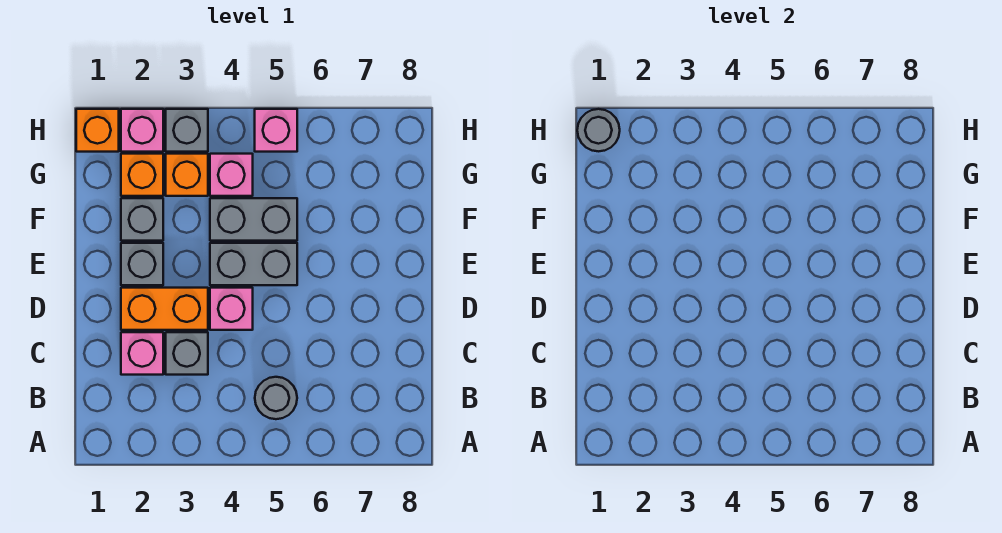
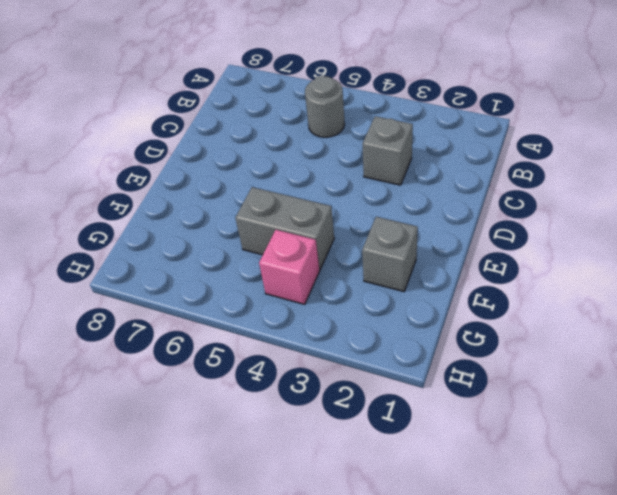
none -> pink brick C2 level 1
none -> orange brick D2:D3 level 1
none -> pink brick D4 level 1

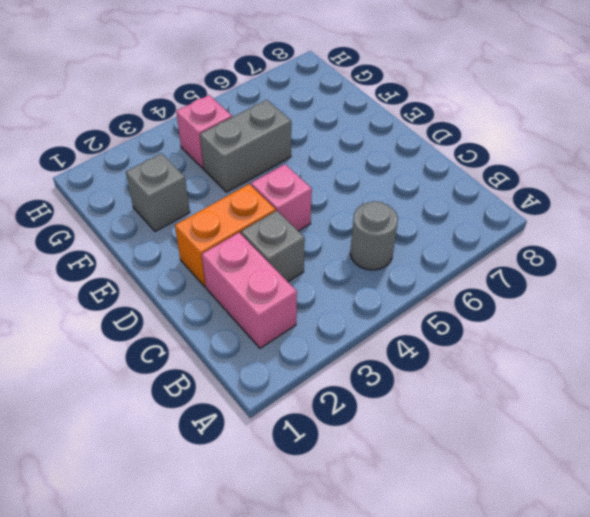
pink brick B2:C2 level 1 -> pink brick C2 level 1
none -> grey brick E2 level 1
none -> grey brick E4:E5 level 1
none -> orange brick G2 level 1

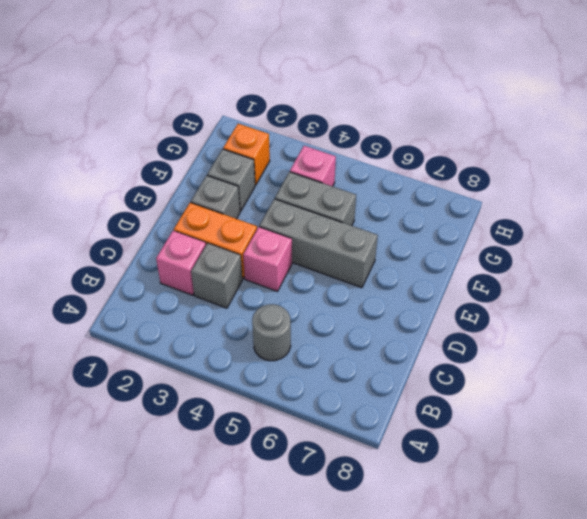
grey brick E4:E6 level 1 -> grey brick E4:E5 level 1
none -> orange brick G3 level 1
none -> orange brick H1 level 1
none -> pink brick H2 level 1

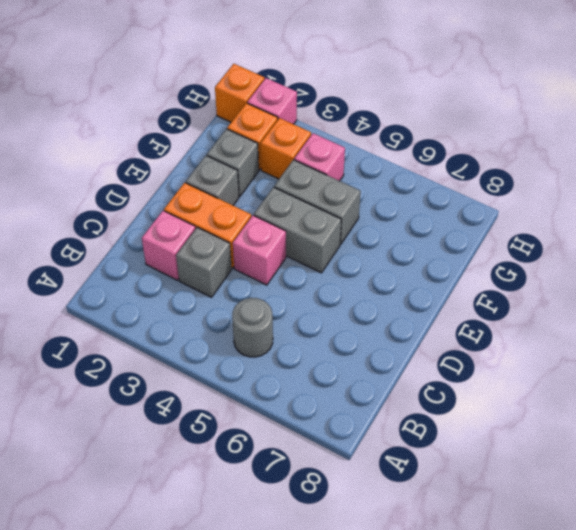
none -> grey brick H3 level 1
none -> pink brick H5 level 1
none -> grey round brick H1 level 2

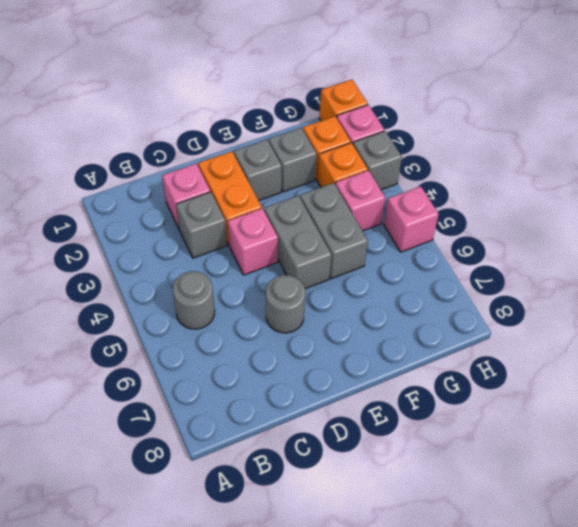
grey round brick D6 level 1 -> grey round brick H1 level 2

